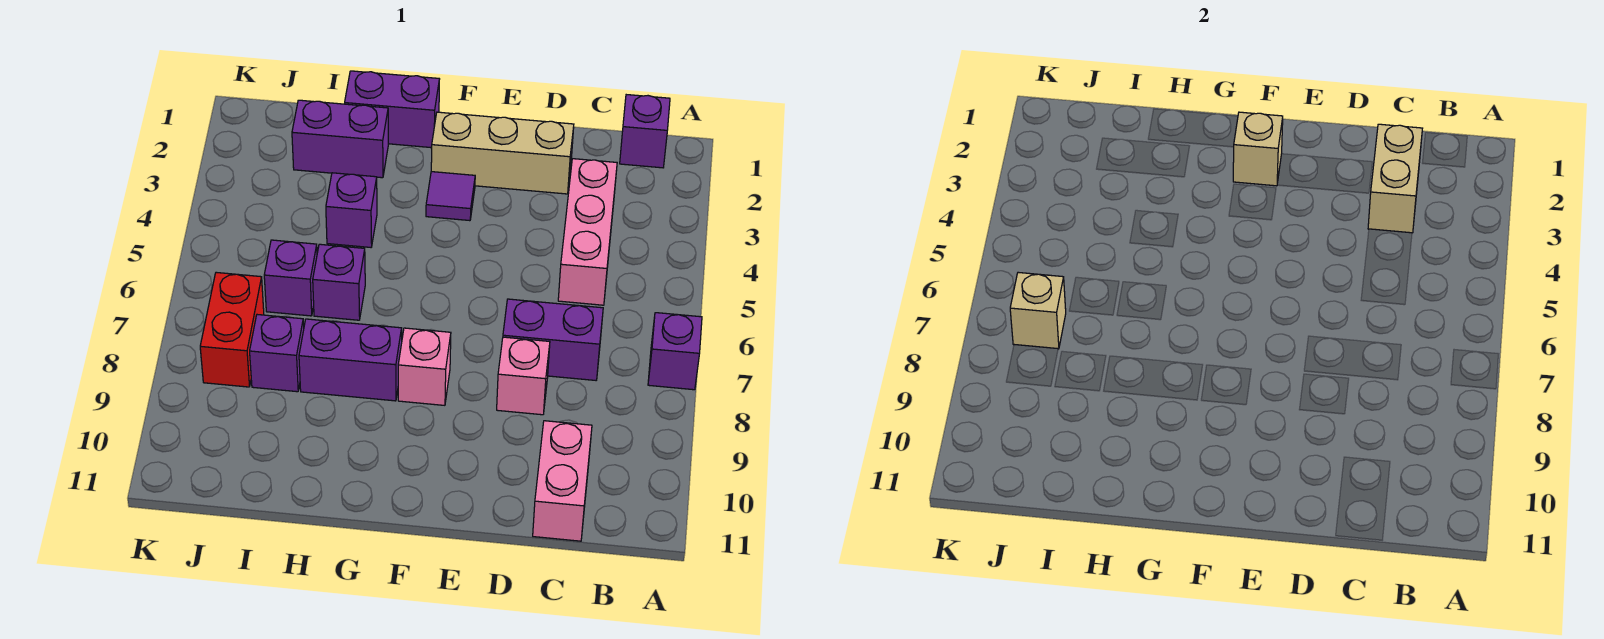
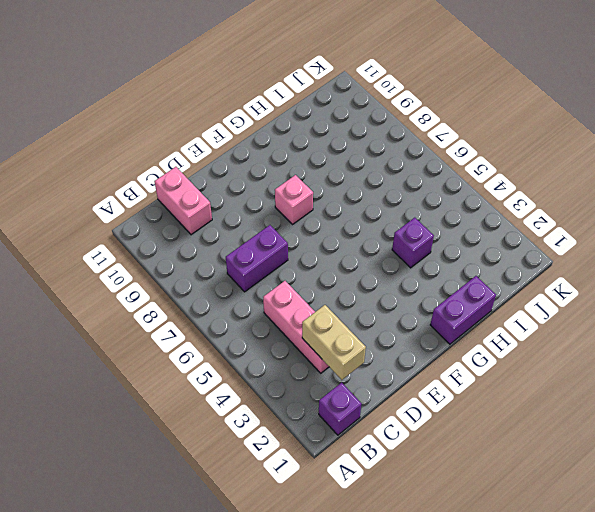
none -> purple brick A7 level 1
none -> tan brick D2:F2 level 1
none -> pink brick D8 level 1

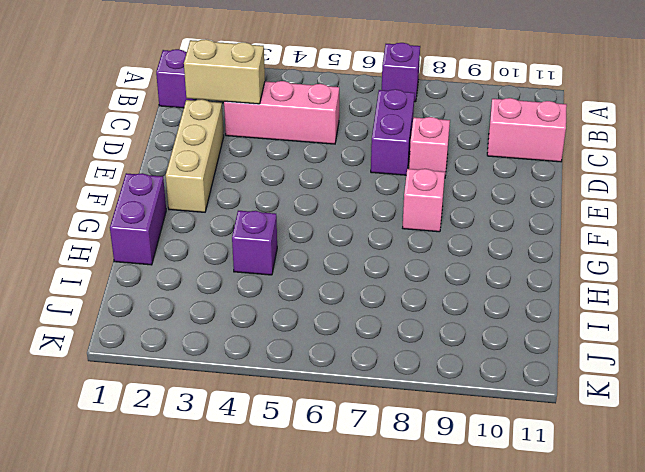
none -> purple tile F3 level 1
none -> purple brick G8:H8 level 1
none -> purple brick H2:I2 level 1

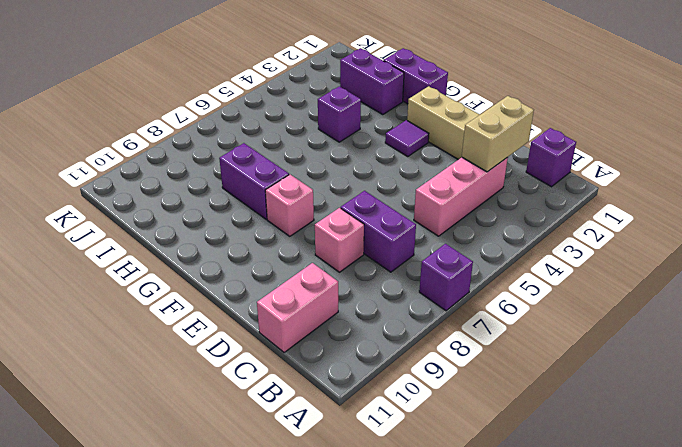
none -> purple brick H6 level 1
none -> purple brick I6 level 1
none -> purple brick I8 level 1

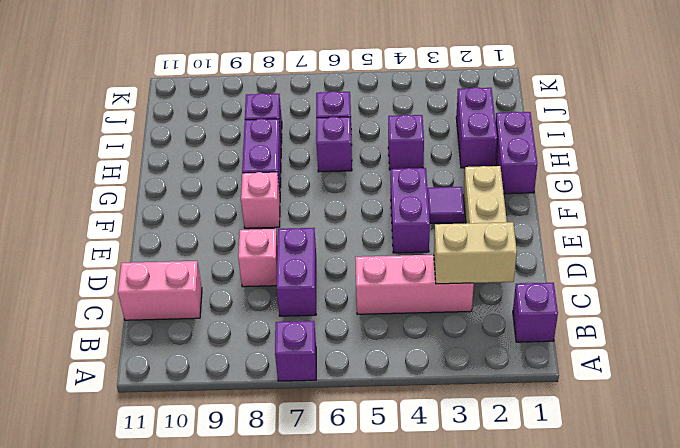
purple brick E4:F4 level 1 -> none
none -> red brick J7:J8 level 1
none -> tan brick F2 level 2
none -> tan brick J7 level 2

